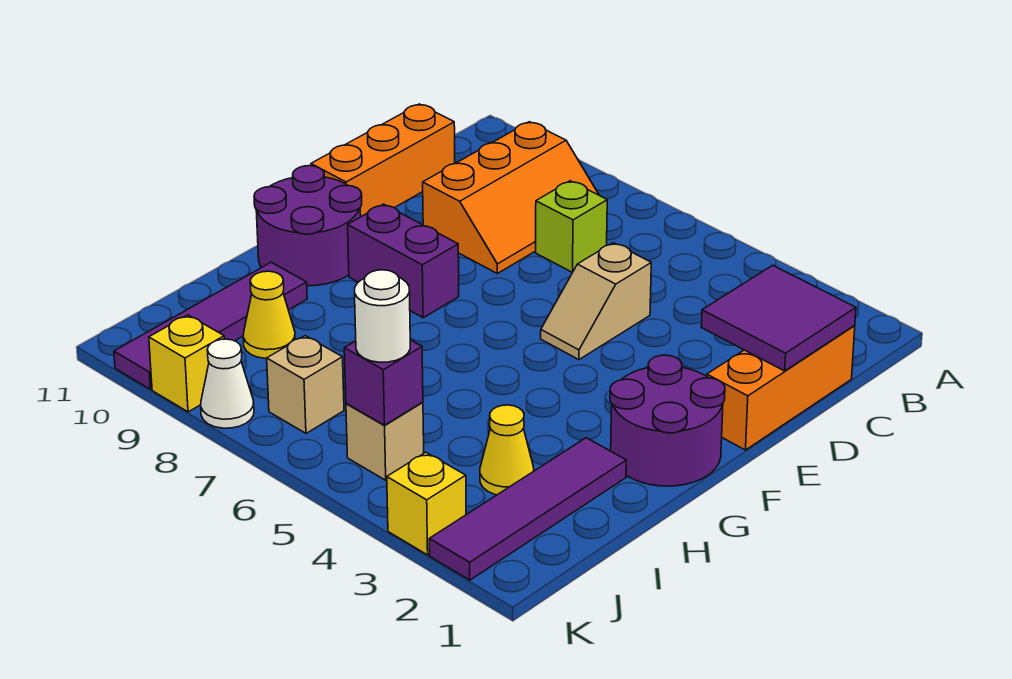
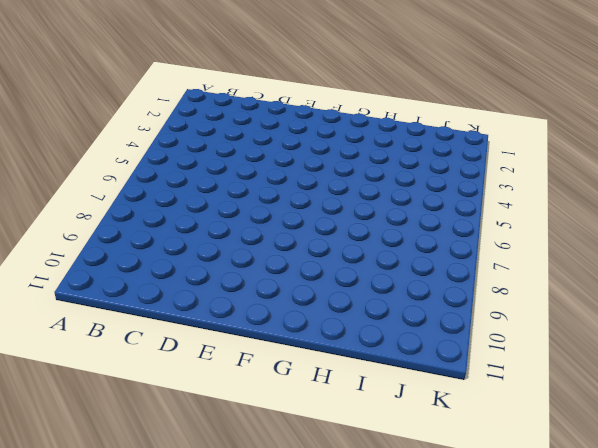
none -> orange slope B8:D9 level 1 top 9
none -> orange brick C1:E1 level 1
none -> lime brick C7 level 1

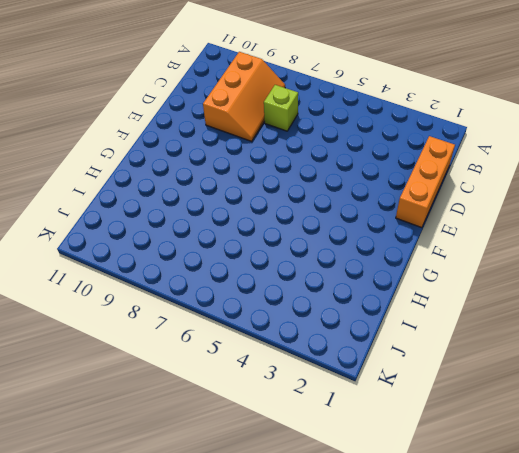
none -> orange brick C11:E11 level 1
none -> tan slope D5:E5 level 1 top D
none -> purple round brick F1:G2 level 1

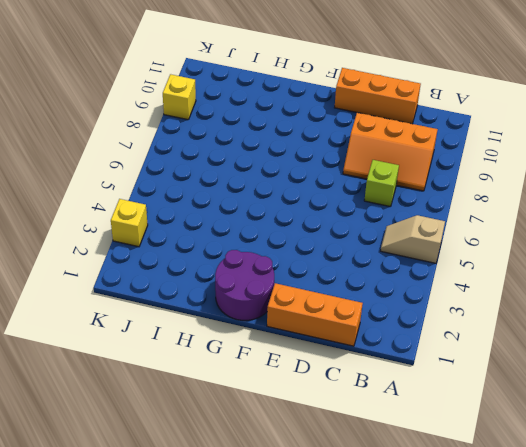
tan slope A5:B5 level 1 top A -> tan slope D5:E5 level 1 top D
none -> purple brick F8:F9 level 1
none -> purple round brick F10:G11 level 1
none -> purple tile H2:K2 level 1

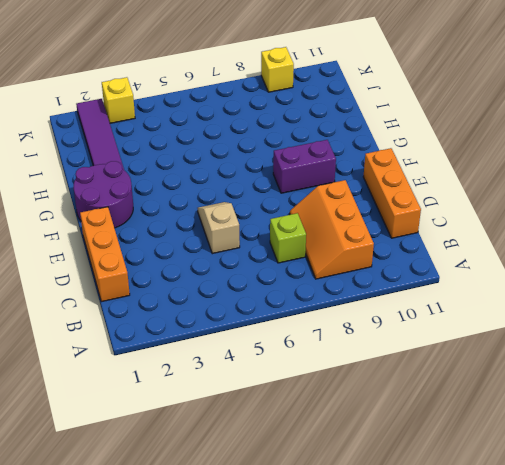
none -> purple round brick F10:G11 level 1
none -> purple tile H10:K10 level 1
none -> yellow cone I3 level 1

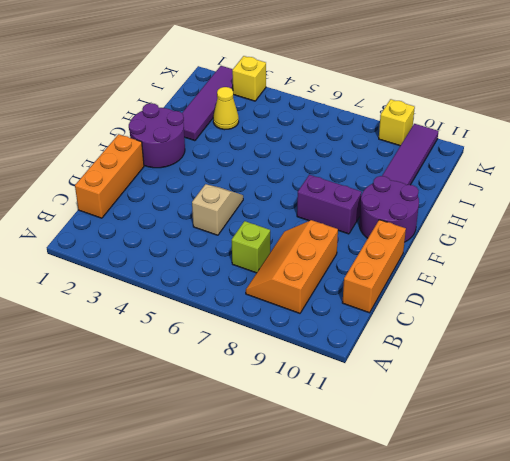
none -> yellow cone I9 level 1
none -> tan brick J5 level 1
none -> tan brick J7 level 1

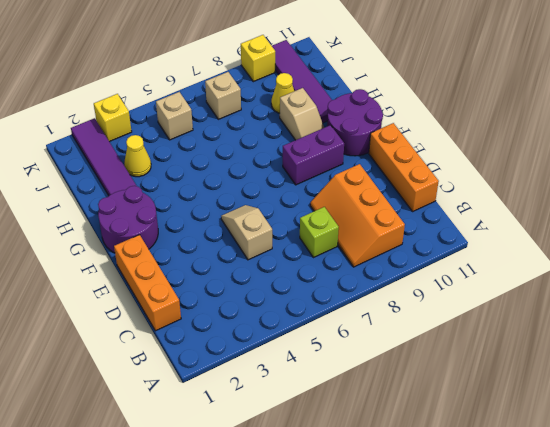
tan slope G9:H9 level 1 top H -> none
none -> white cone K8 level 1
none -> purple tile C1:D2 level 2
none -> purple brick J5 level 2

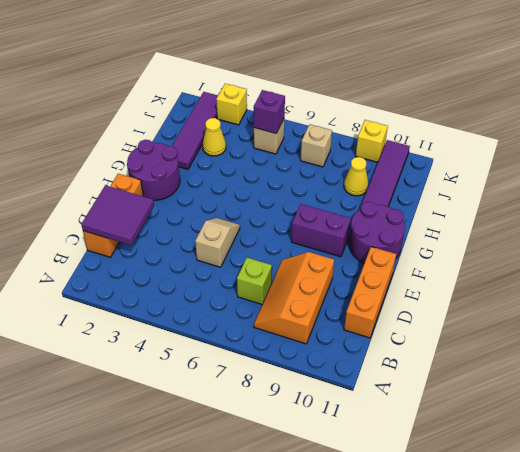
none -> white cone K8 level 1
none -> white round brick J5 level 3

